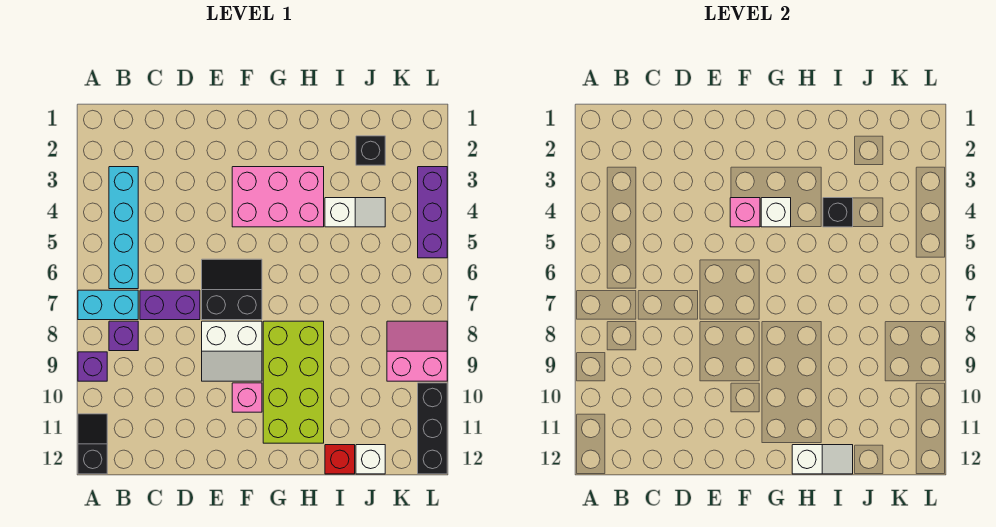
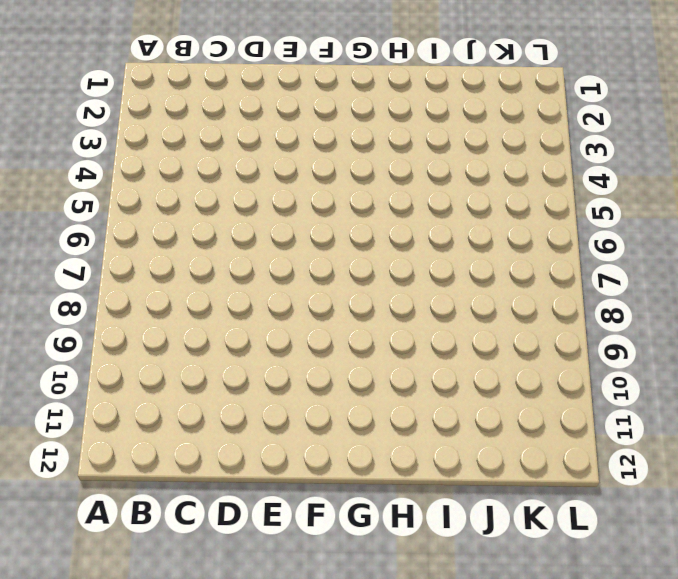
none -> cyan brick A7:B7 level 1
none -> purple brick A9 level 1
none -> black slope A11:A12 level 1 top 12

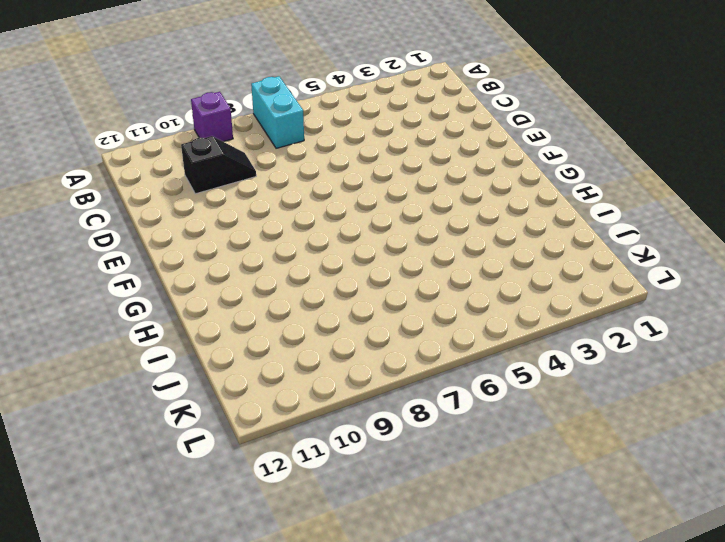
black slope C9:C10 level 1 top 10 -> black slope A11:A12 level 1 top 12
none -> cyan brick B3:B6 level 1
none -> purple brick B8 level 1
none -> purple brick C7:D7 level 1

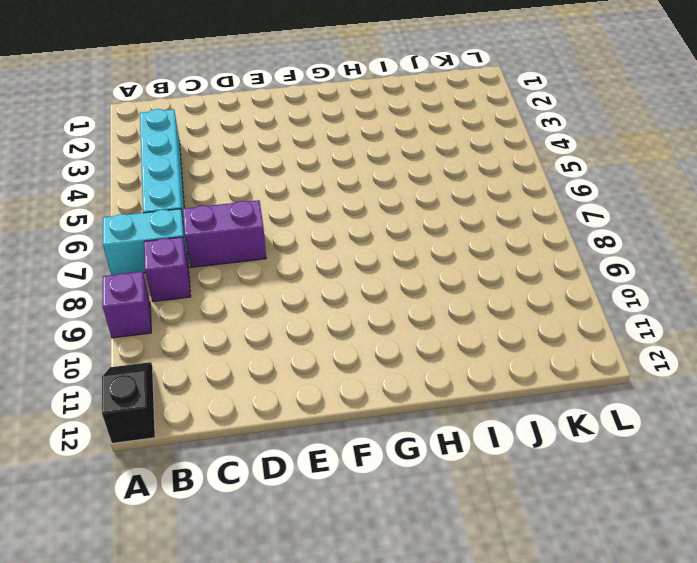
none -> black slope E6:F7 level 1 top 7
none -> white slope E8:F9 level 1 top 8
none -> pink brick F3:H4 level 1

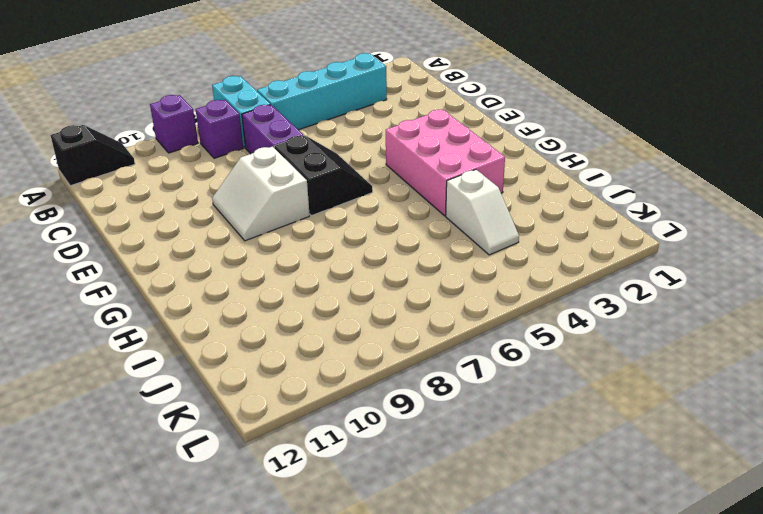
none -> pink brick F10 level 1
none -> lime brick G8:H11 level 1
none -> red brick I12 level 1

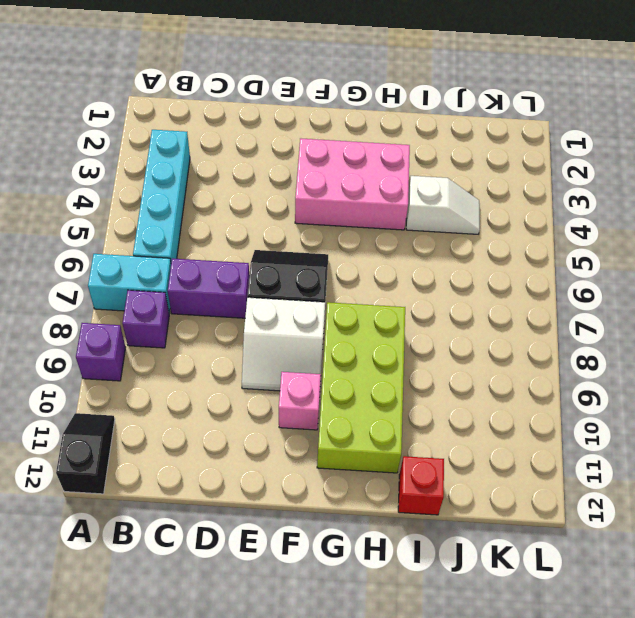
none -> black brick J2 level 1
none -> white brick J12 level 1
none -> pink slope K8:L9 level 1 top 9

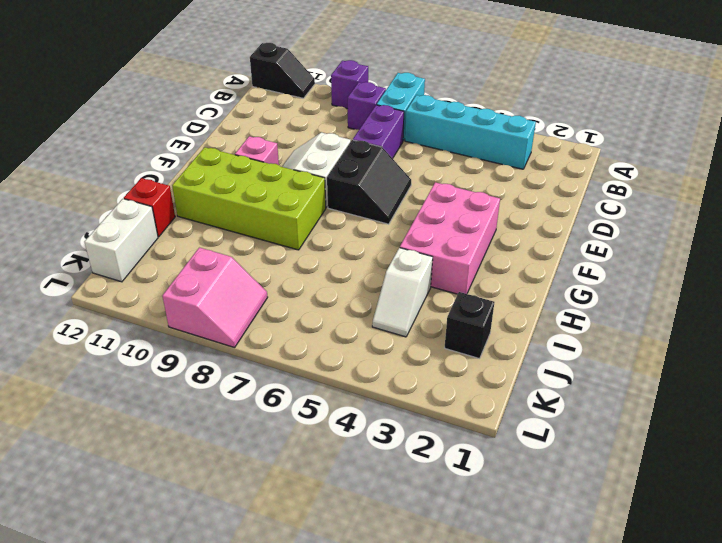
white brick J12:K12 level 1 -> white brick J12 level 1
none -> purple brick L3:L5 level 1
none -> black brick L10:L12 level 1
none -> pink brick F4 level 2

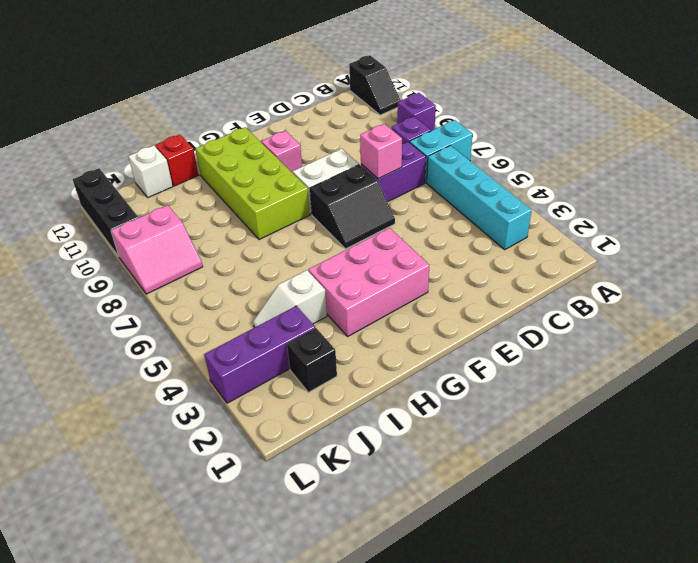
pink brick D7 level 2 -> pink brick F4 level 2
purple brick J3:L3 level 1 -> purple brick L3:L5 level 1
none -> white brick G4 level 2
none -> white slope H12:I12 level 2 top H
none -> black brick I4 level 2

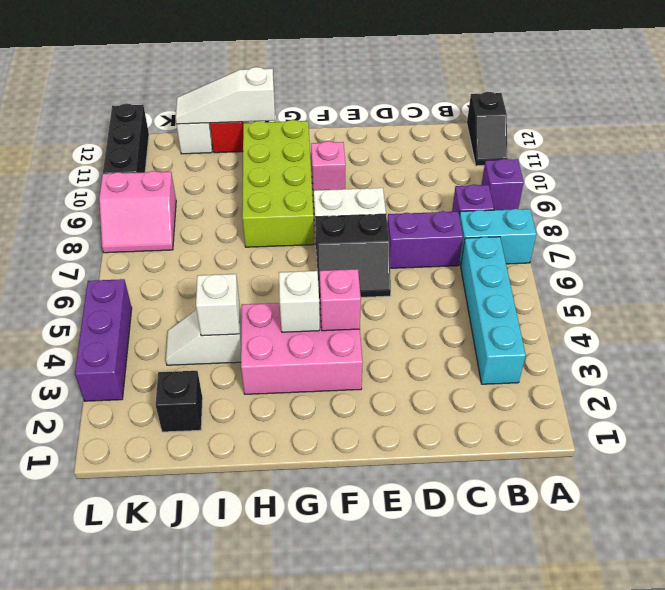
white slope H12:J12 level 2 top H -> white slope H12:I12 level 2 top H
white brick I4 level 2 -> black brick I4 level 2

